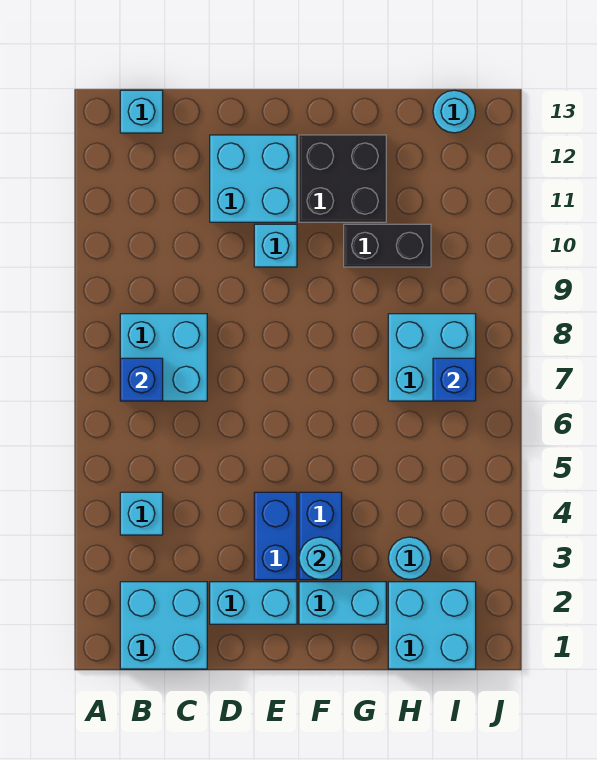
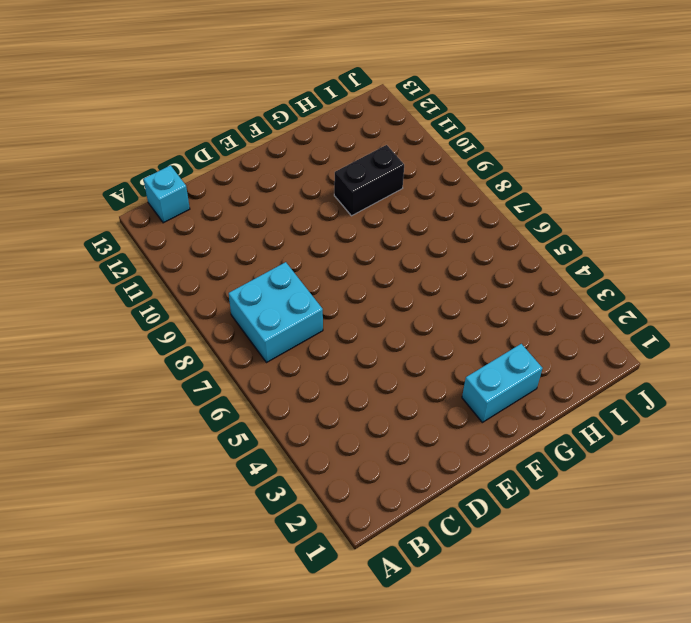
none -> cyan brick B1:C2 level 1
none -> cyan brick B4 level 1
none -> cyan brick D2:E2 level 1

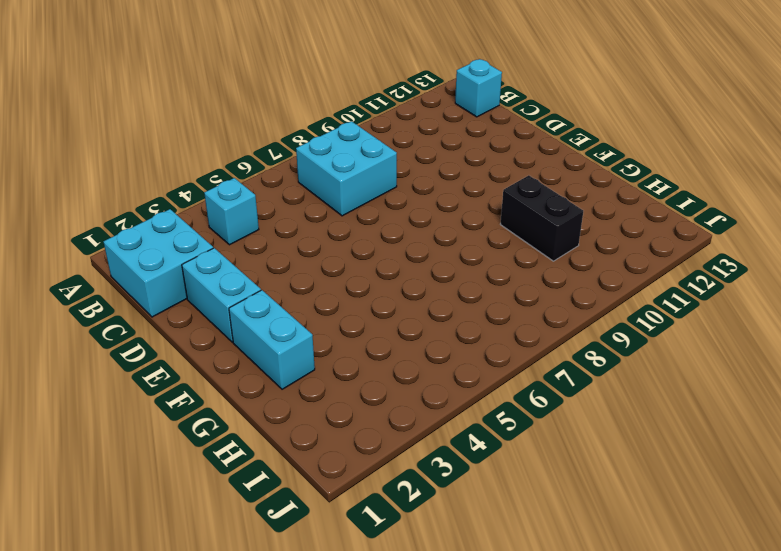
none -> cyan brick D11:E12 level 1
none -> blue brick E3:E4 level 1
none -> cyan brick E10 level 1

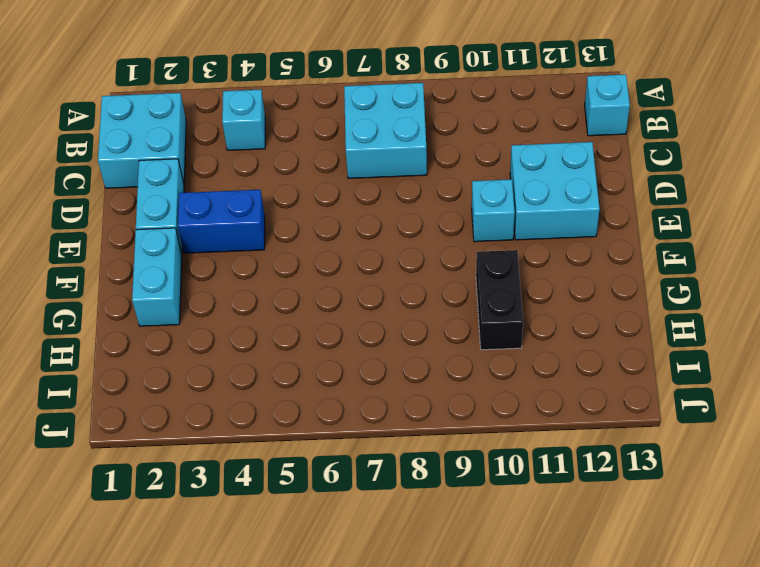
none -> blue brick F3:F4 level 1
none -> black brick F11:G12 level 1
none -> cyan brick H1:I2 level 1

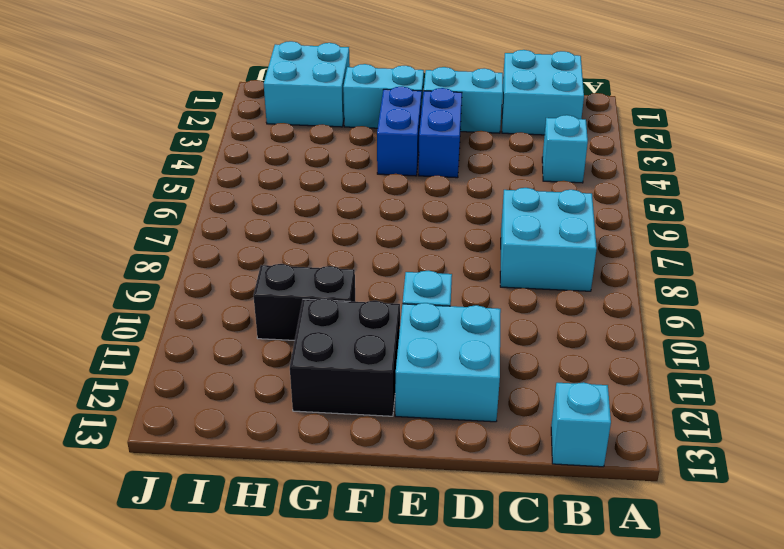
none -> cyan round brick H3 level 1
none -> cyan brick H7:I8 level 1
none -> cyan round brick I13 level 1

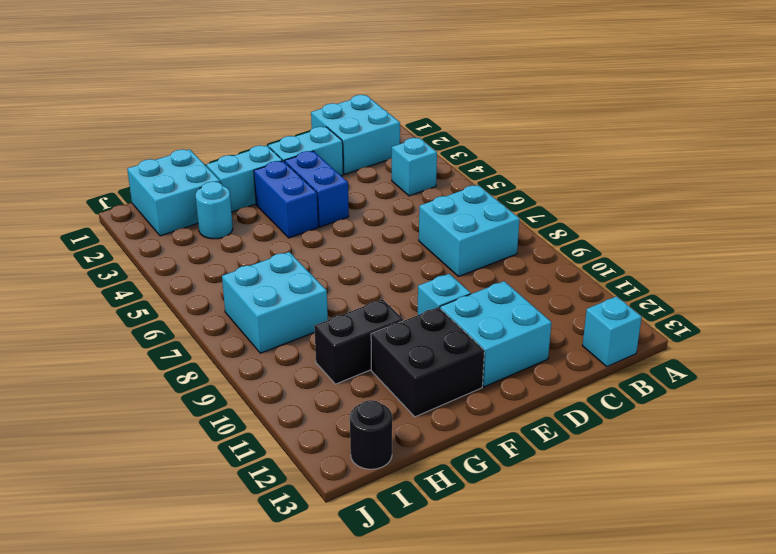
black round brick I13 level 1 -> cyan round brick I13 level 1
none -> blue brick B7 level 2
none -> cyan round brick F3 level 2
none -> blue brick I7 level 2

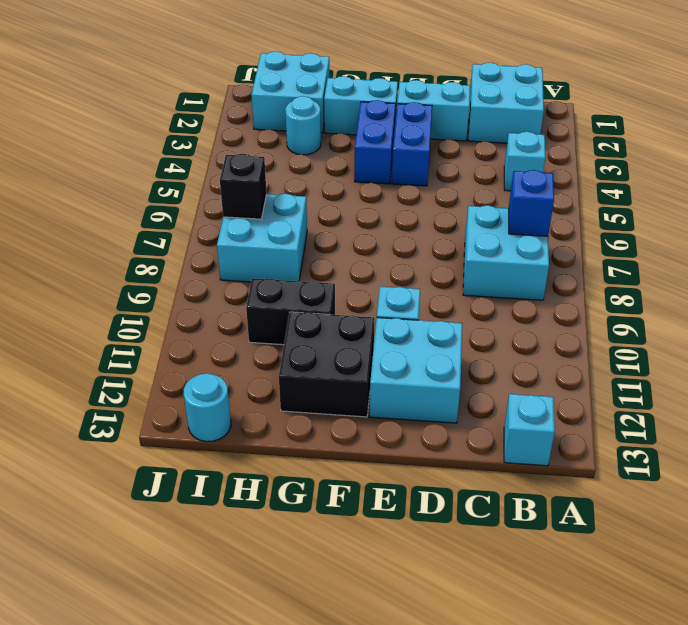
black brick I7 level 2 -> blue brick I7 level 2
none -> cyan round brick F3 level 2

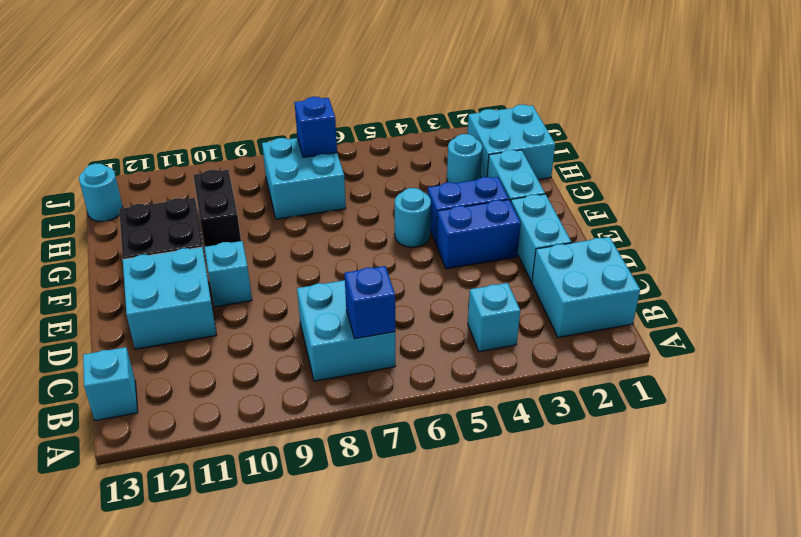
cyan round brick F5 level 1 -> cyan round brick F3 level 2

